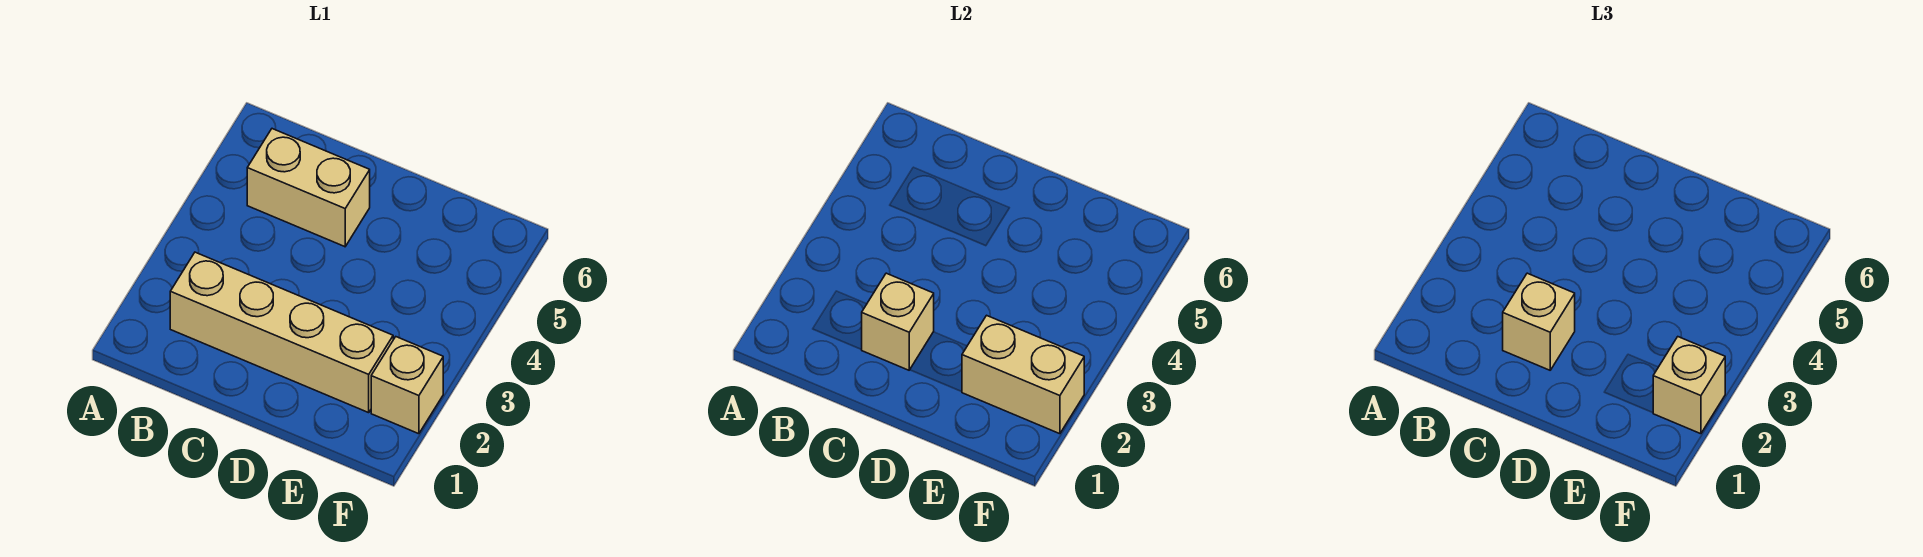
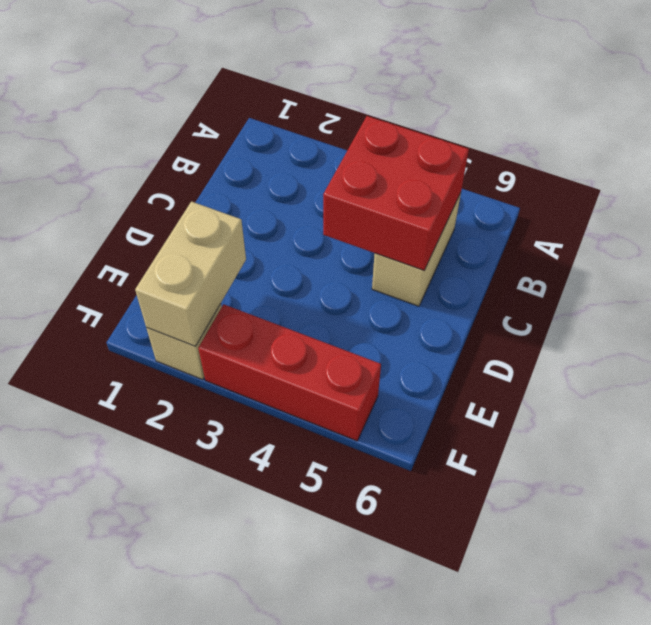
red brick B4:C5 level 2 -> none
red brick F3:F5 level 1 -> none
none -> tan brick B2:E2 level 1
none -> tan brick C2 level 2

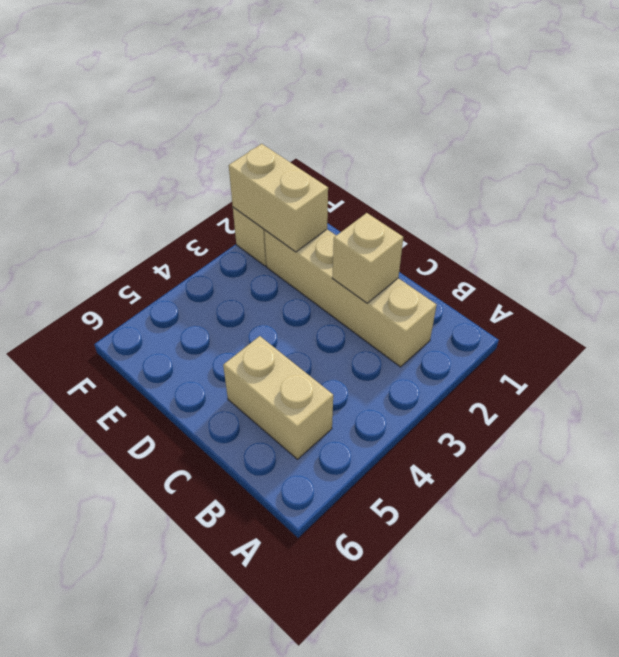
none -> tan brick C2 level 3
none -> tan brick F2 level 3

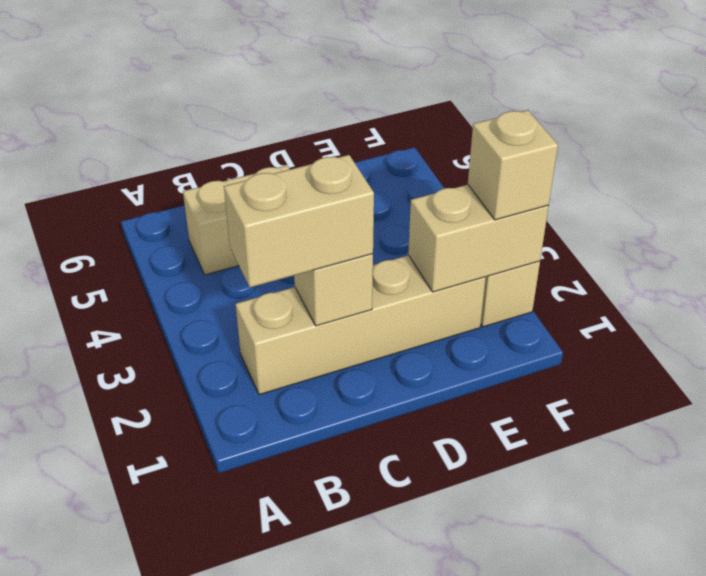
tan brick B2:C2 level 3 -> tan brick C2 level 3

